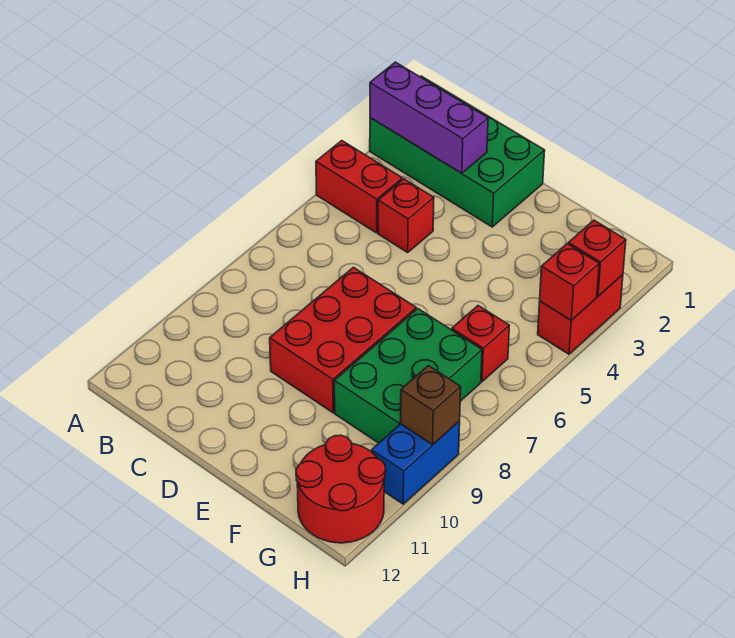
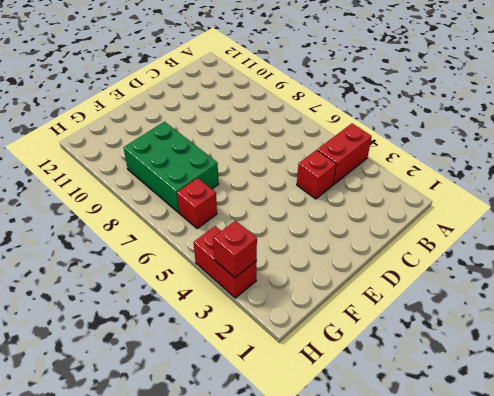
none -> green brick A1:D2 level 1
none -> red brick D7:E9 level 1
none -> red round brick G11:H12 level 1

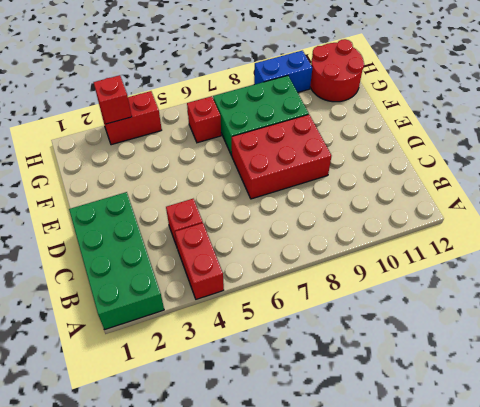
none -> purple brick A2:C2 level 2
none -> red brick H4 level 2
none -> brown brick H9 level 2

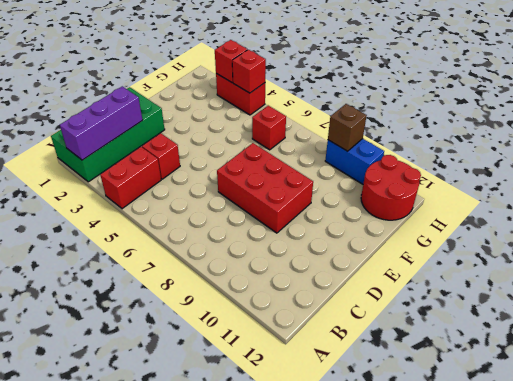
none -> green brick F7:G9 level 1

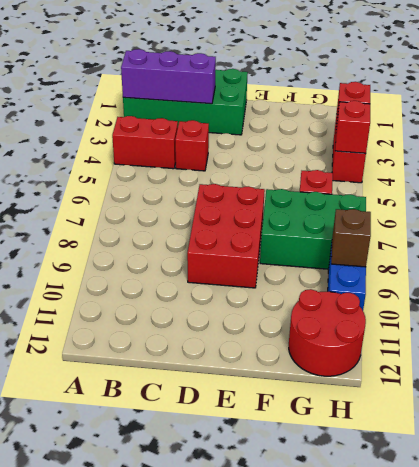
green brick F7:H8 level 1 -> green brick F7:G9 level 1

